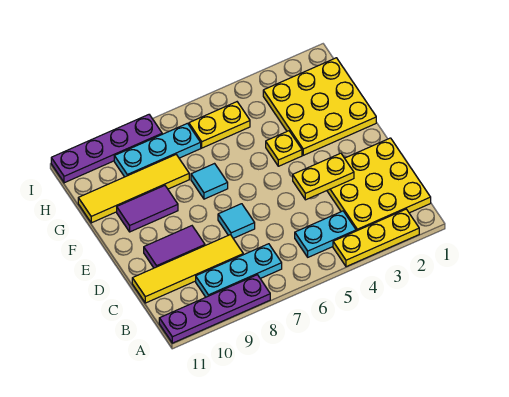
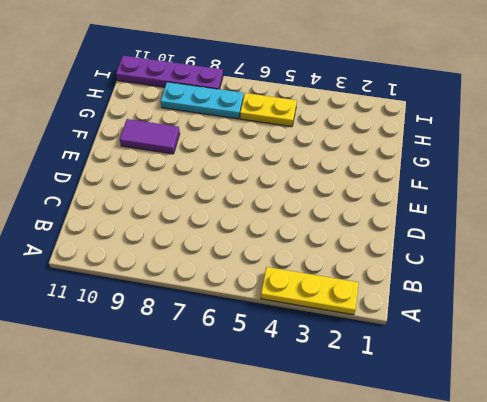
none -> purple plate A8:A11 level 1
none -> yellow plate B1:D3 level 1
none -> cyan plate B4:B5 level 1

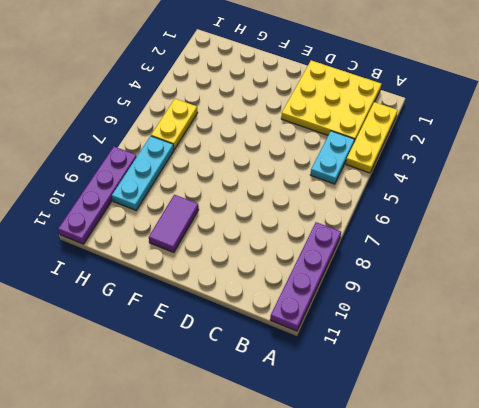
none -> cyan plate B7:B9 level 1
none -> yellow tile C8:C11 level 1
none -> cyan tile D7 level 1

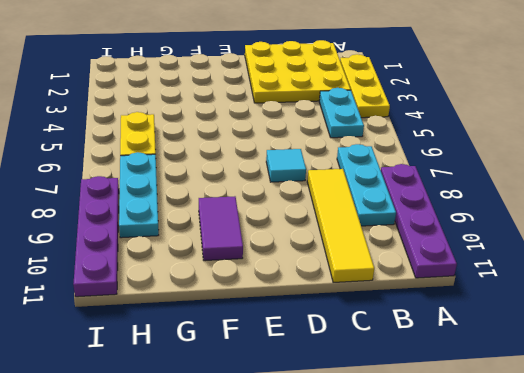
none -> purple tile D9:D10 level 1
none -> yellow plate F1:H3 level 1
none -> yellow plate F4 level 1

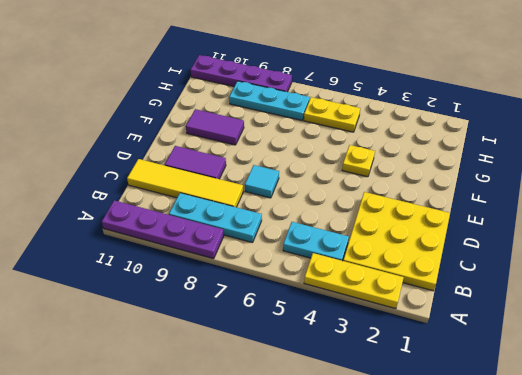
none -> yellow plate F1:H3 level 1
none -> cyan tile F7 level 1
none -> yellow tile G8:G11 level 1

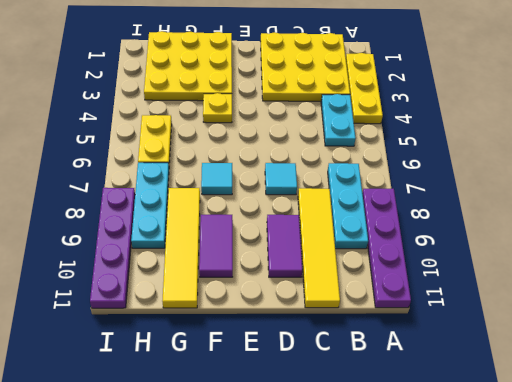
none -> yellow plate D3:D4 level 2

